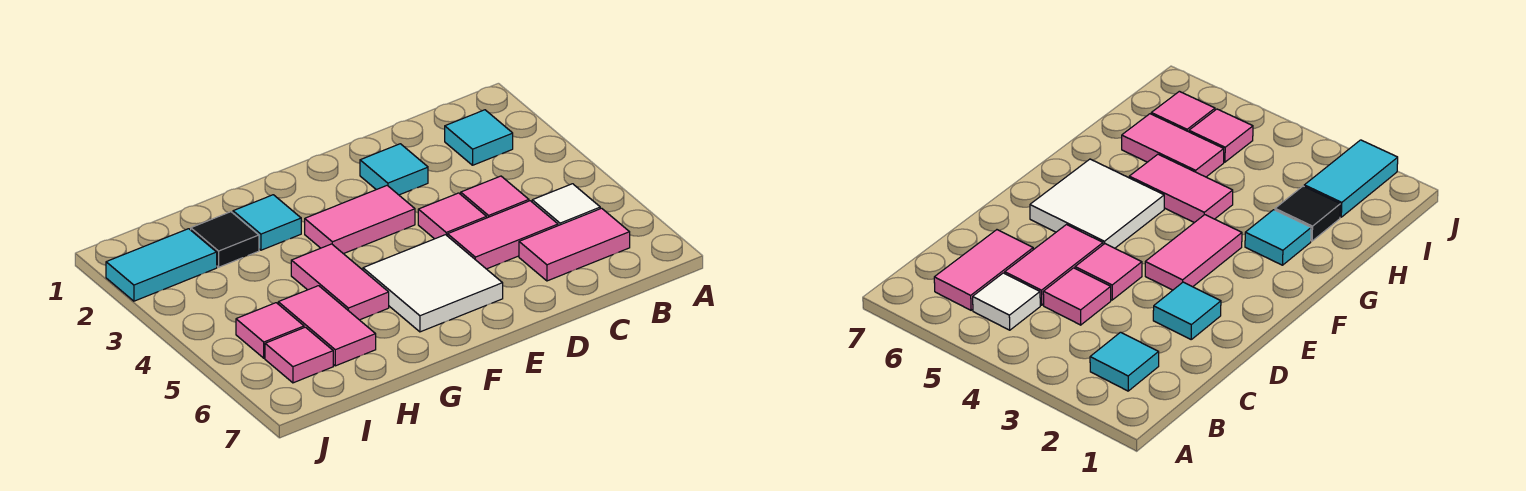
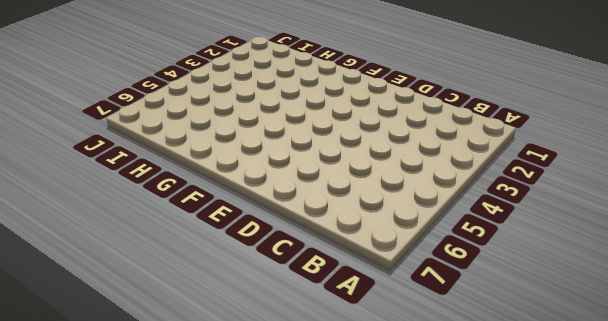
none -> cyan tile B2 level 1
none -> white tile B5 level 1
none -> pink tile B6:C6 level 1

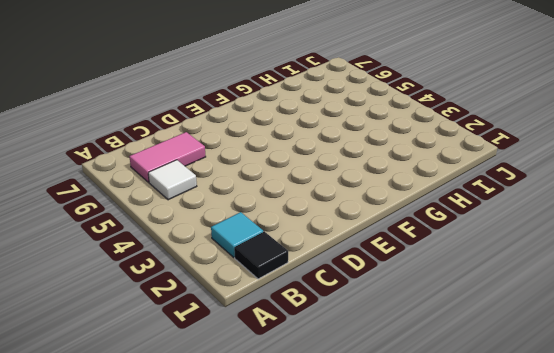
black tile B1 level 1 -> black tile H2 level 1
none -> pink tile C4 level 1
none -> pink tile C5:D5 level 1
none -> cyan tile D2 level 1

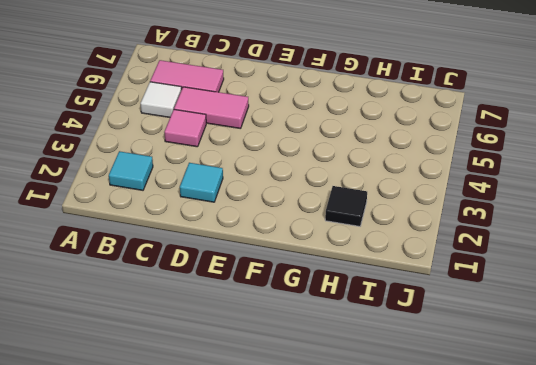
none -> pink tile D4 level 1
none -> pink tile E3:F3 level 1
none -> white tile E5:F6 level 1

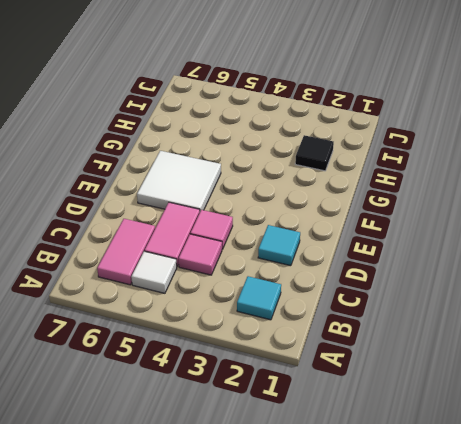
none -> pink tile E3:F3 level 1
none -> cyan tile G2 level 1
none -> pink tile G4:G5 level 1

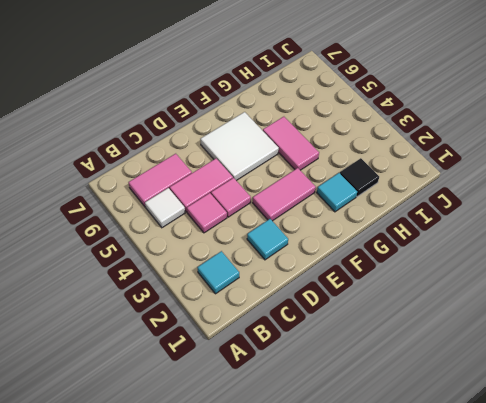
none -> pink tile H5:H6 level 1
none -> cyan tile I2:J2 level 1
none -> pink tile I5 level 1

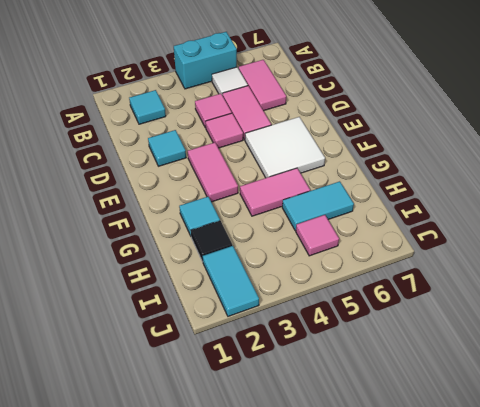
cyan brick A4:A5 level 1 -> none
cyan tile H5:H6 level 1 -> pink tile H5:H6 level 1
none -> pink tile I6 level 1

